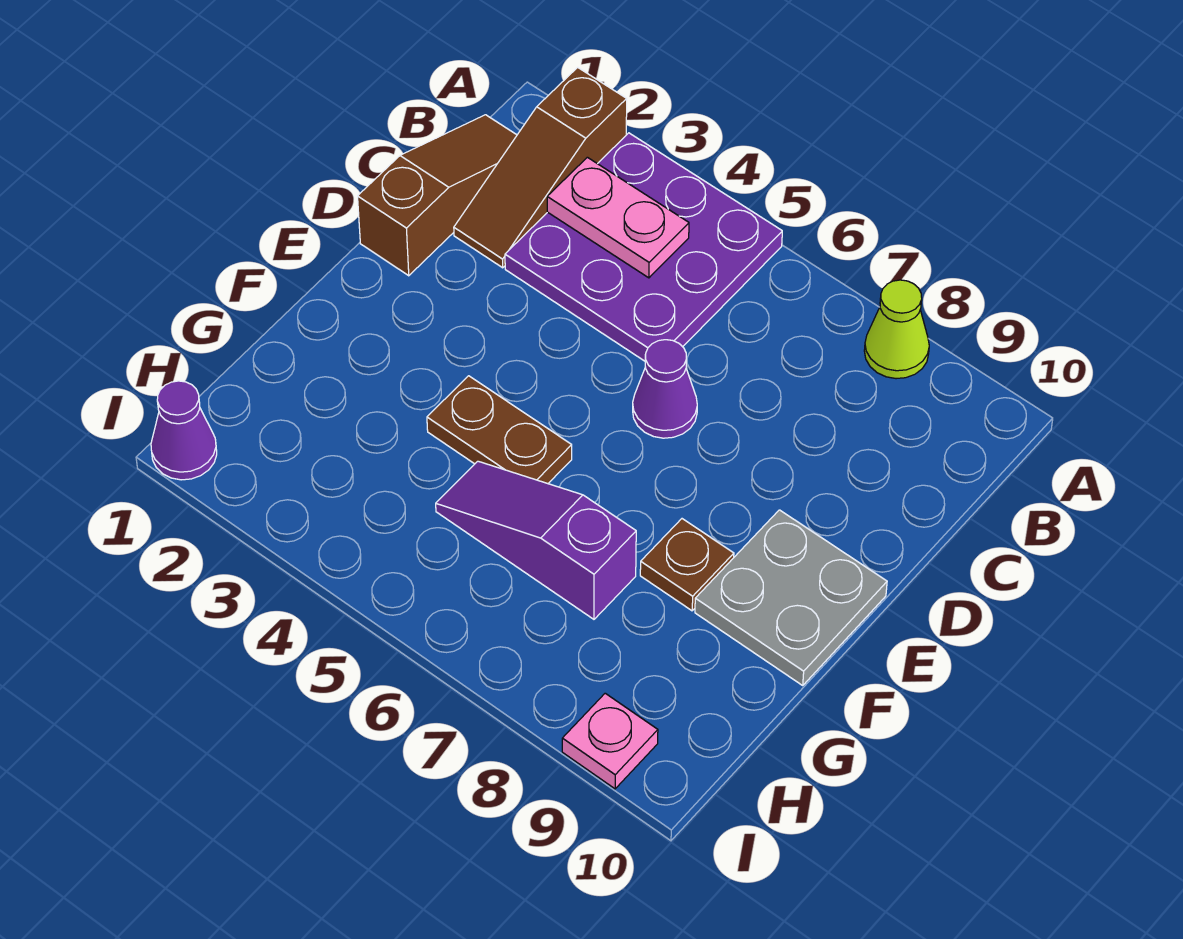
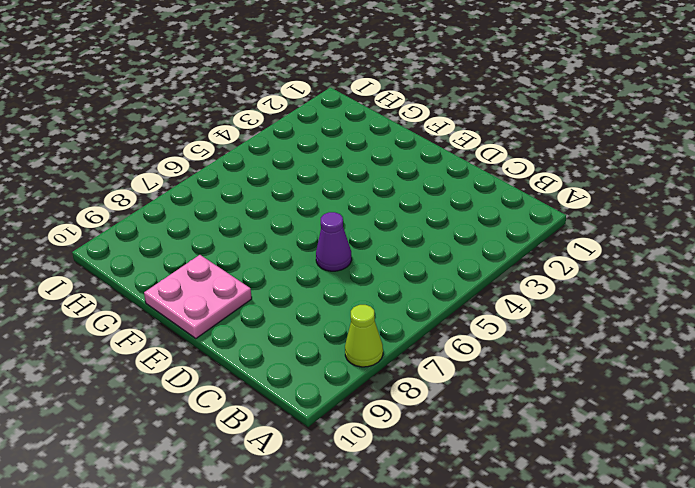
pink plate E9:F10 level 1 -> grey plate E9:F10 level 1
none -> brown slope A2:C2 level 1 top A
none -> purple plate A3:C5 level 1
none -> brown slope B1:D1 level 1 top D

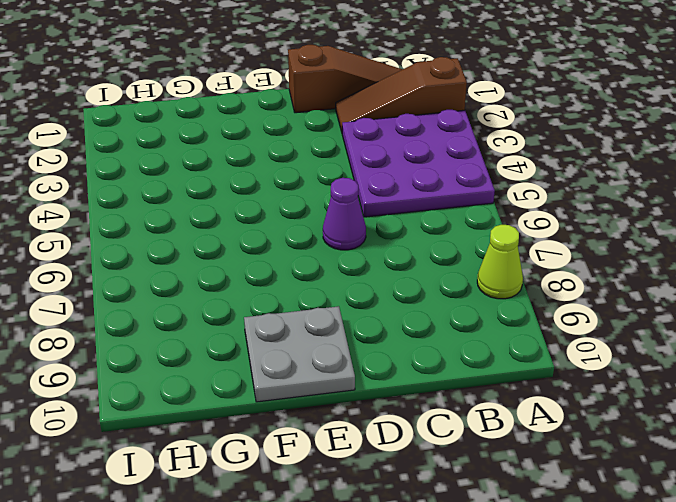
none -> brown plate F4:F5 level 1
none -> brown plate F8 level 1
none -> purple slope G5:G7 level 1 top 7

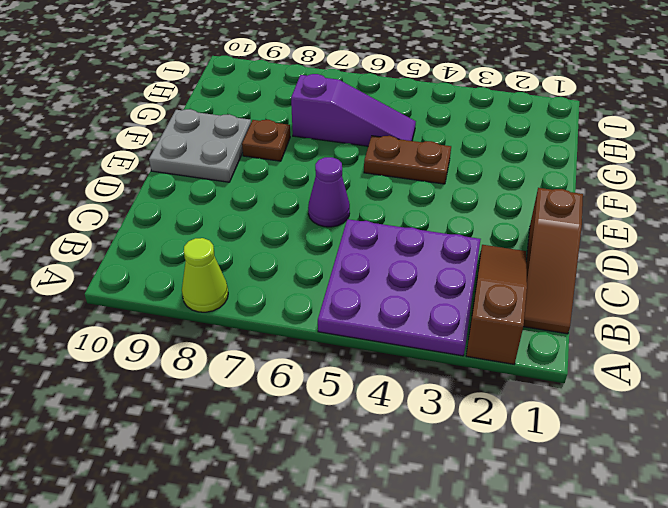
none -> purple cone I1 level 1
none -> pink plate I9 level 1
none -> pink plate B3:B4 level 2

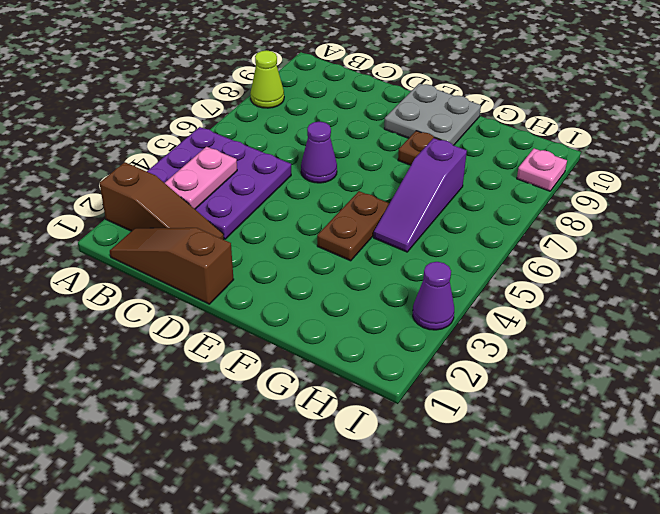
purple cone I3 level 1 -> purple cone I1 level 1

